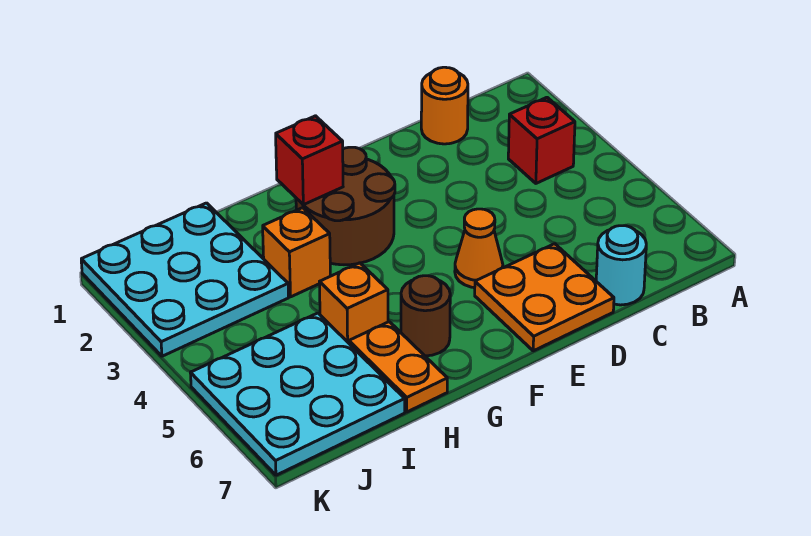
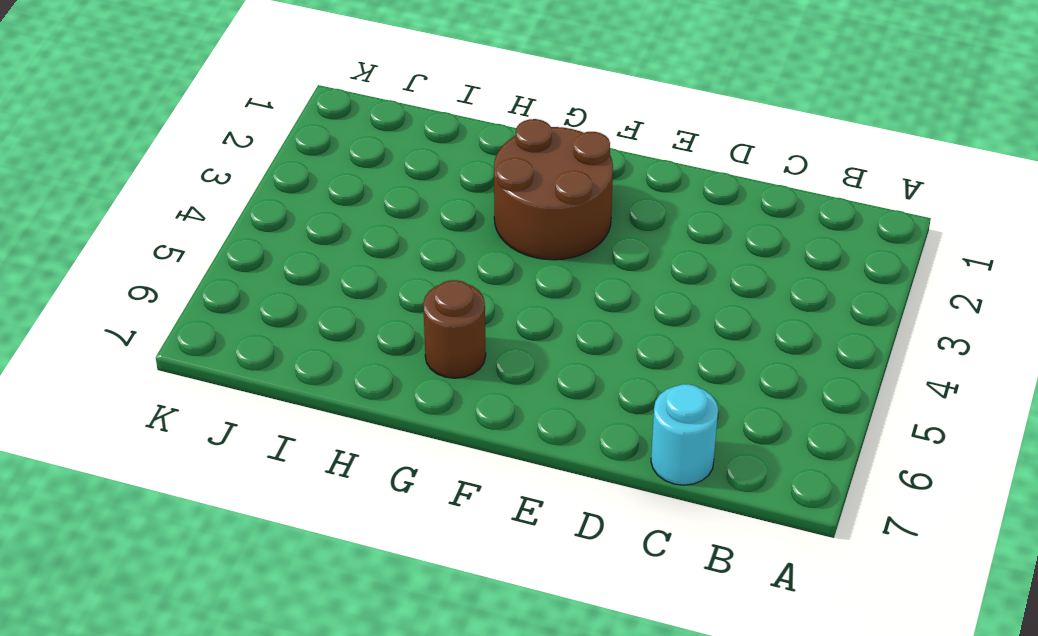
none -> red brick B3 level 1
none -> orange round brick C1 level 1
none -> orange plate D6:E7 level 1

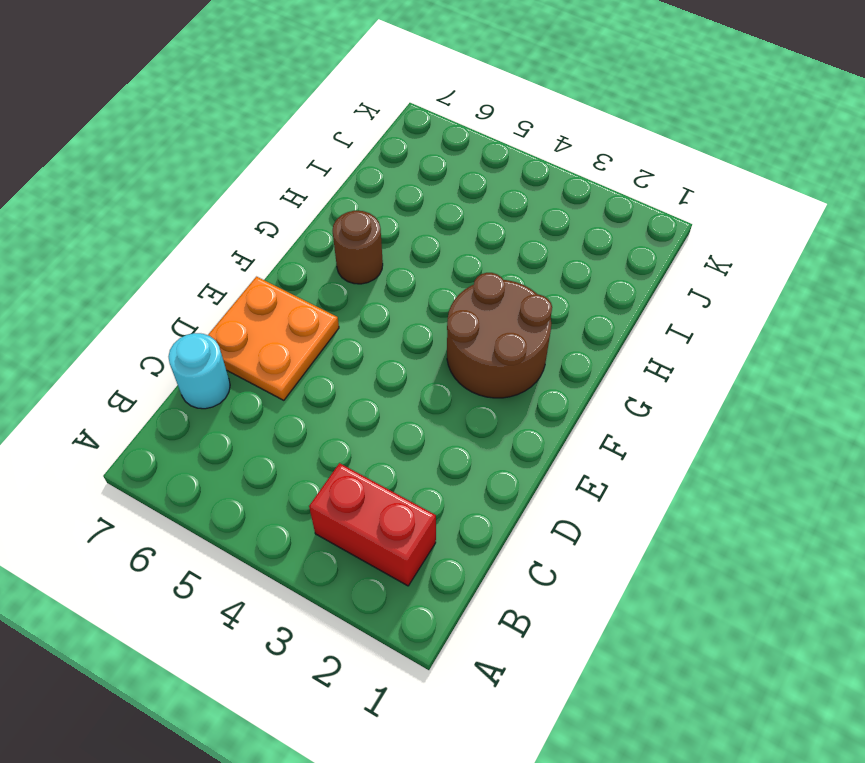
red brick B2:B3 level 1 -> red brick B3 level 1
none -> orange round brick C1 level 1
none -> orange cone E5 level 1
none -> orange brick H3 level 1

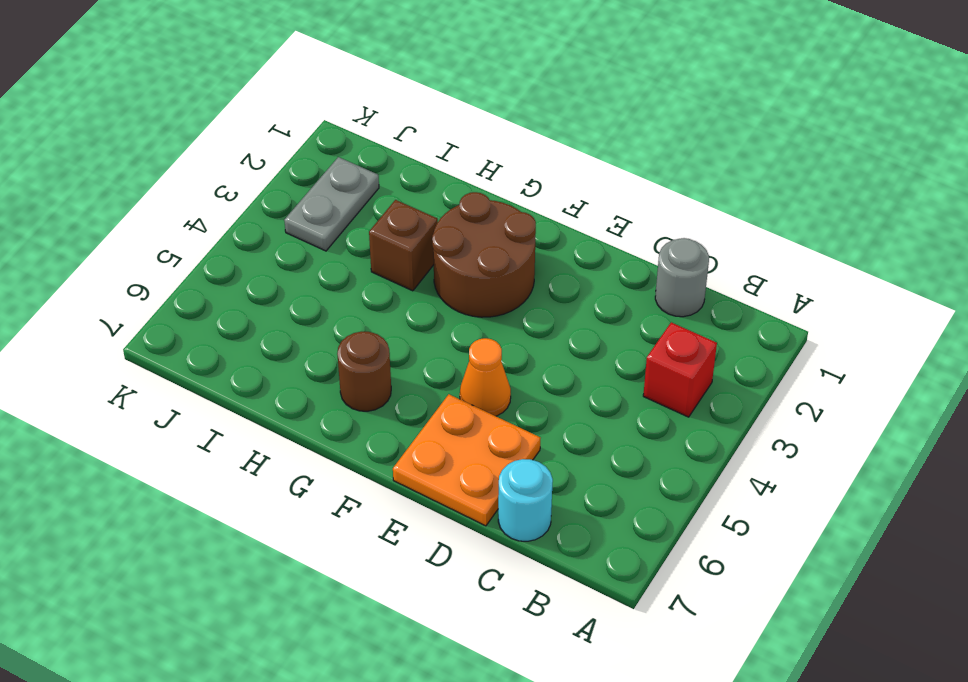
grey round brick C1 level 1 -> orange round brick C1 level 1
brown brick H3 level 1 -> orange brick H3 level 1
grey plate J2:J3 level 1 -> cyan plate I1:K3 level 1
none -> orange brick H5 level 1
none -> orange plate H6:H7 level 1
none -> cyan plate I5:K7 level 1

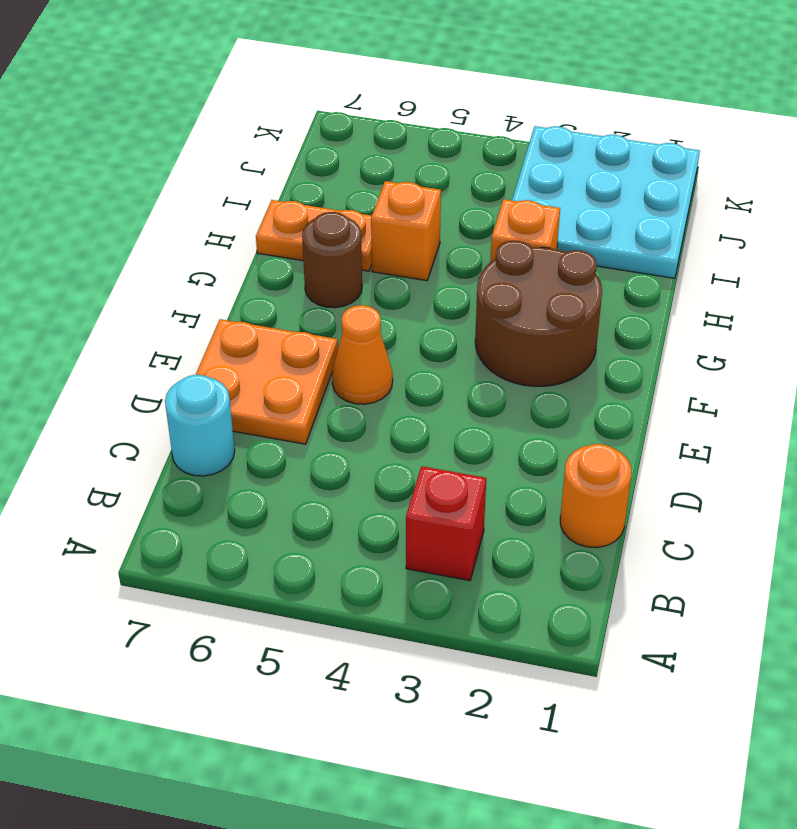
none -> cyan plate I5:K7 level 1
none -> red brick G2 level 2

